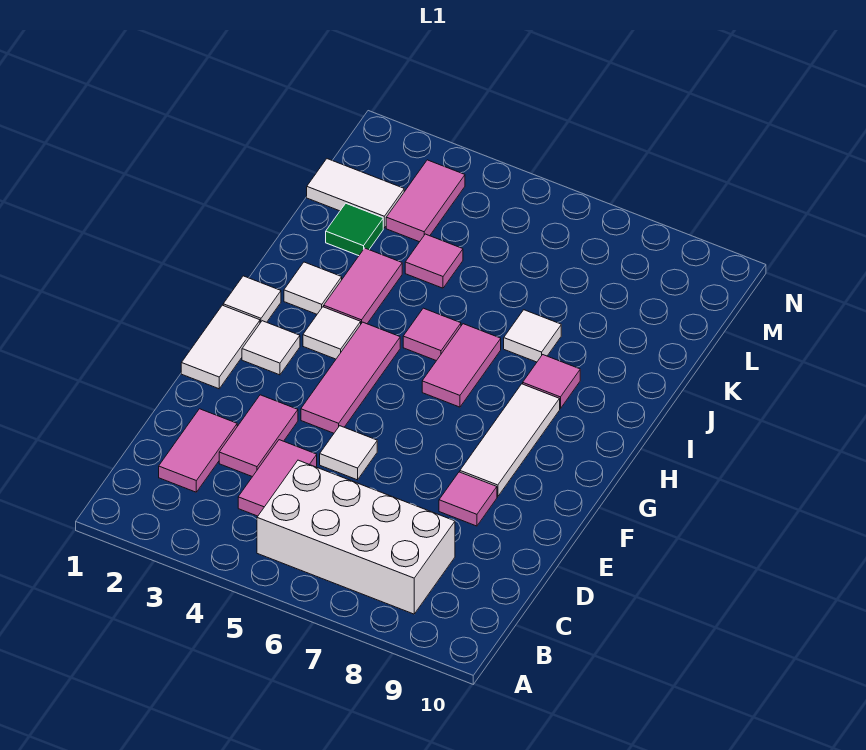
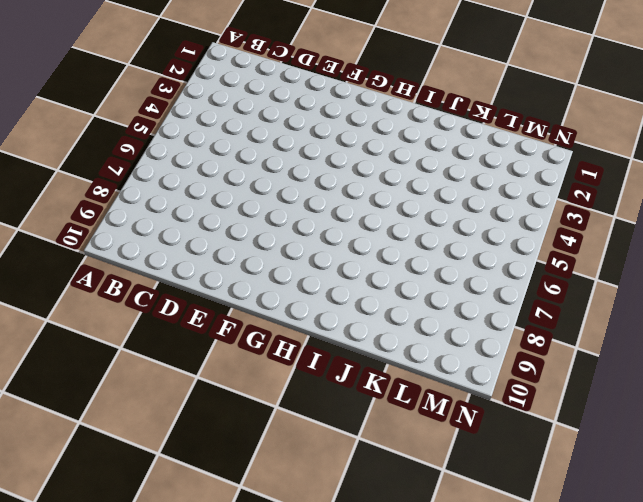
none -> white brick B5:C8 level 1
none -> pink tile C2:D2 level 1
none -> pink tile C4:D4 level 1

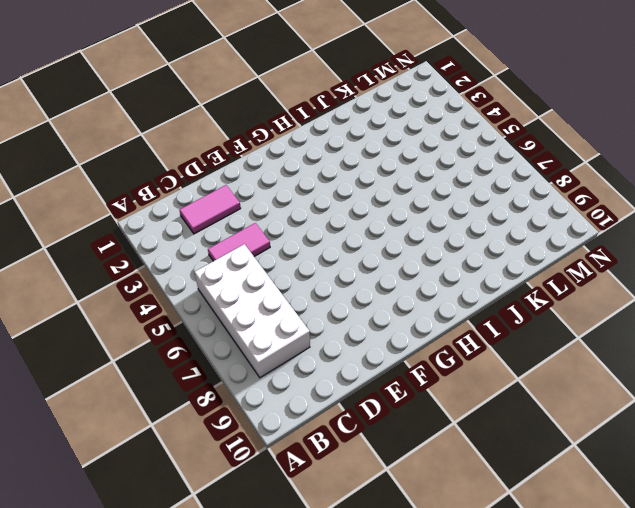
none -> pink tile D3:E3 level 1
none -> white tile E5 level 1
none -> pink tile E8 level 1

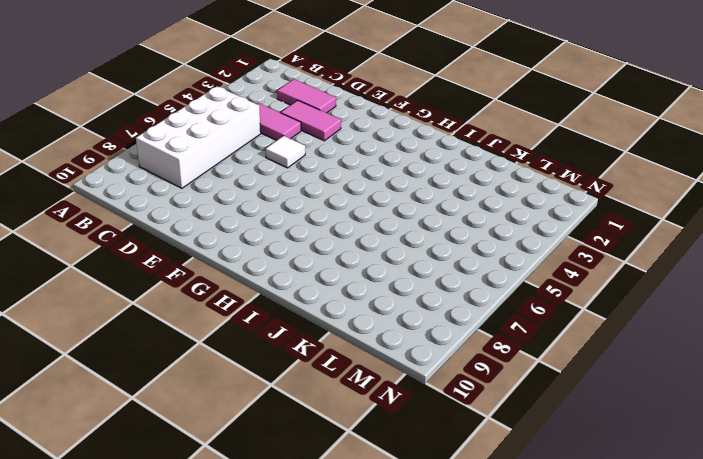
none -> pink tile E8 level 1
none -> white tile F1:G1 level 1
none -> pink tile F4:H4 level 1

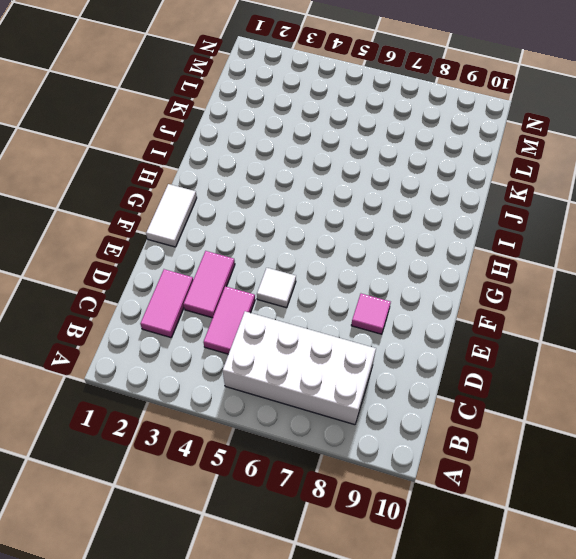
none -> pink tile F4:H4 level 1
none -> white tile F8:H8 level 1
none -> white tile G2 level 1

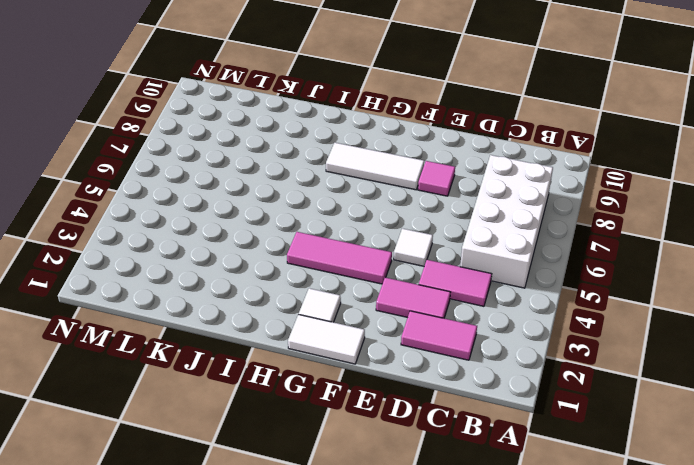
none -> white tile H1 level 1
none -> white tile H3 level 1
none -> pink tile H6:I6 level 1

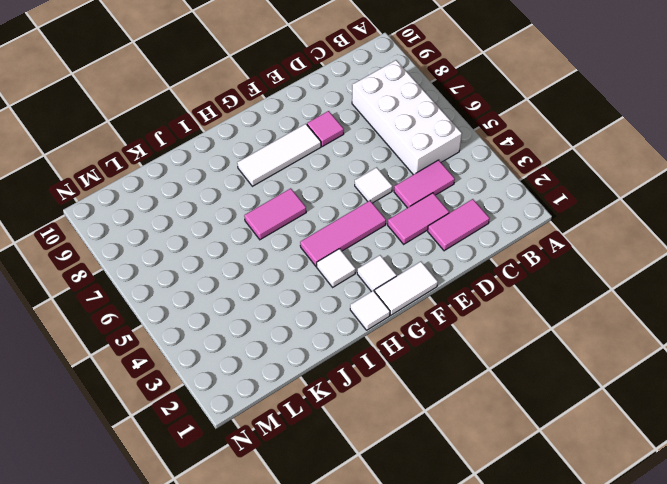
none -> white tile I2 level 1
none -> pink tile I3:J3 level 1
none -> pink tile I5 level 1

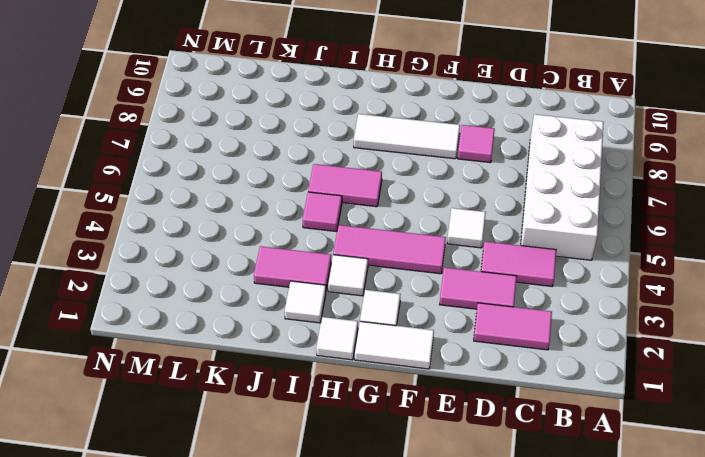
none -> pink tile I8 level 1
none -> white tile J7 level 1
none -> green tile K2 level 1

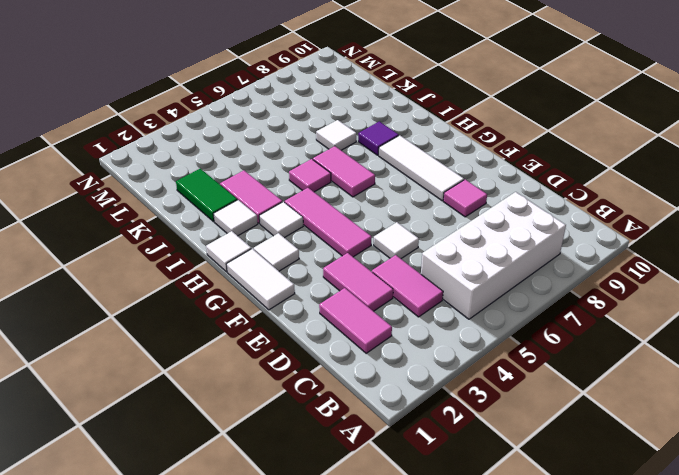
purple tile I8 level 1 -> pink tile I8 level 1
green tile J2:K2 level 1 -> green tile K2 level 1
none -> pink tile K4 level 1
none -> white tile L1:L2 level 1
none -> pink tile L3:M3 level 1

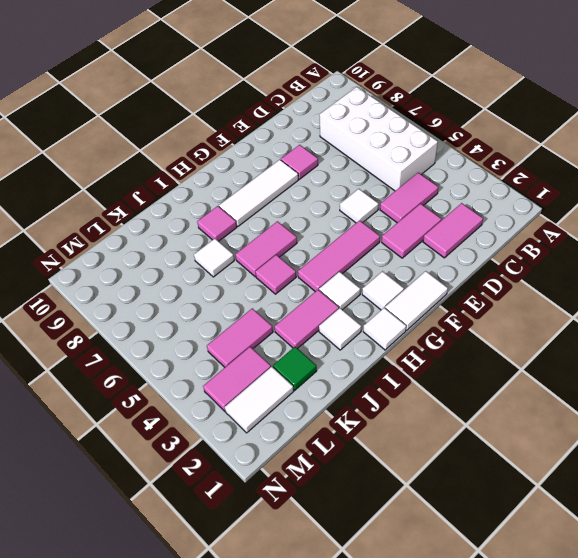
pink tile K4:L4 level 1 -> pink tile K4 level 1
white tile L2:M2 level 1 -> white tile L1:L2 level 1

